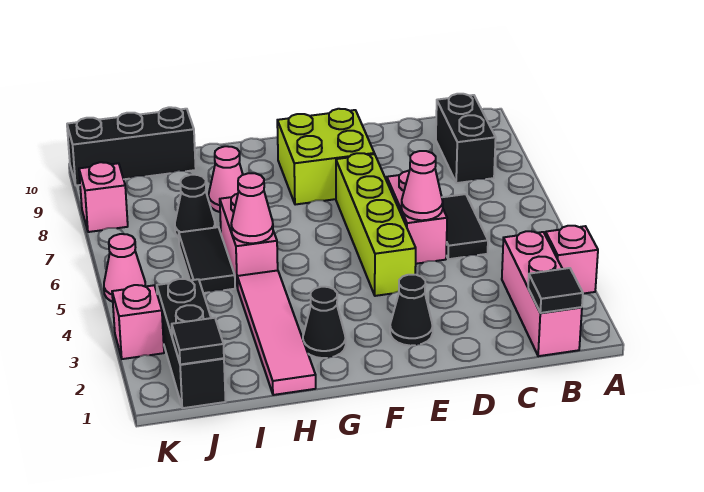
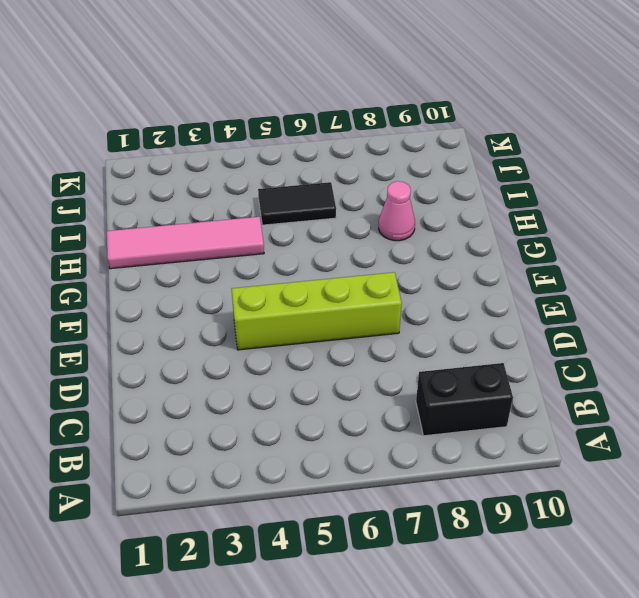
none -> pink brick A3 level 1
none -> pink brick B1:B3 level 1
none -> black tile C5:C6 level 1

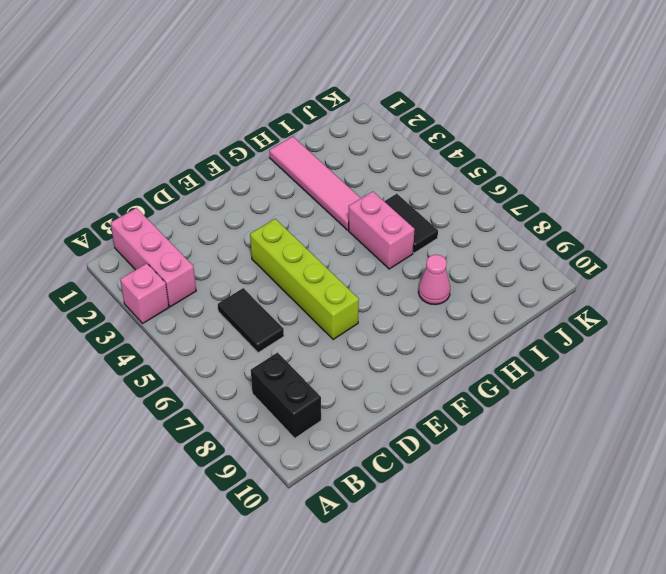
none -> pink brick D5:D6 level 1
none -> black cone E2 level 1
none -> lime brick E8:F9 level 1

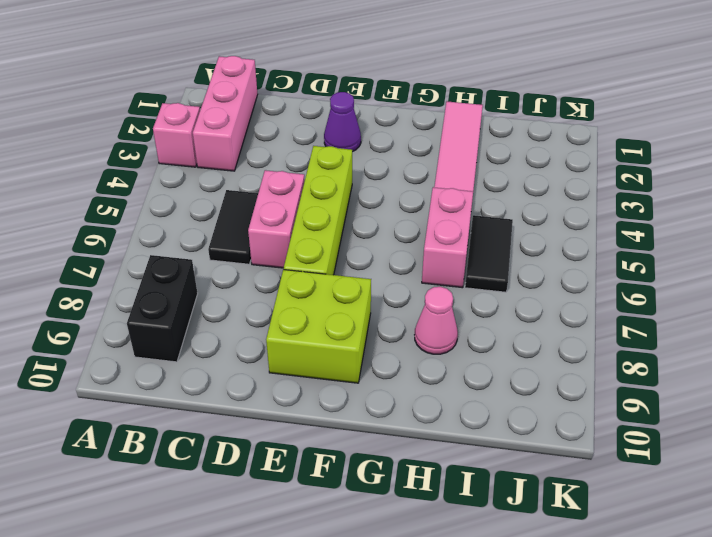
purple cone E2 level 1 -> black cone E2 level 1
none -> black cone G2 level 1
none -> black cone I7 level 1
none -> black brick I10:K10 level 1

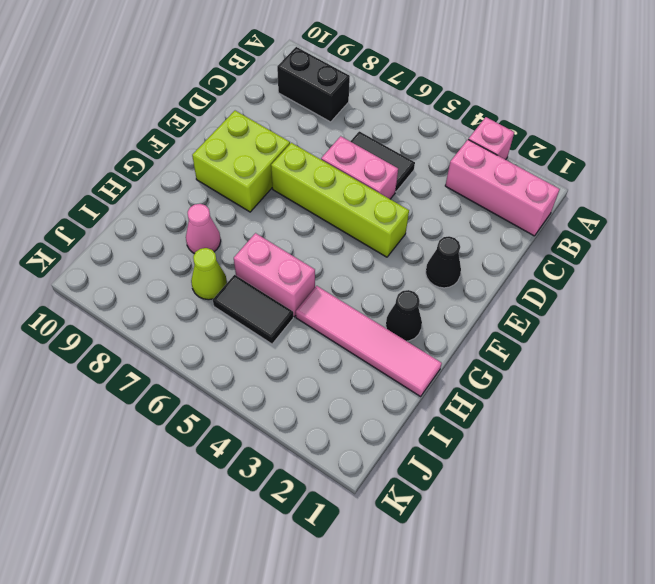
lime cone I7 level 1 -> black cone I7 level 1
none -> black brick I10:K10 level 1
none -> black brick J1:J3 level 1
none -> pink brick K3 level 1

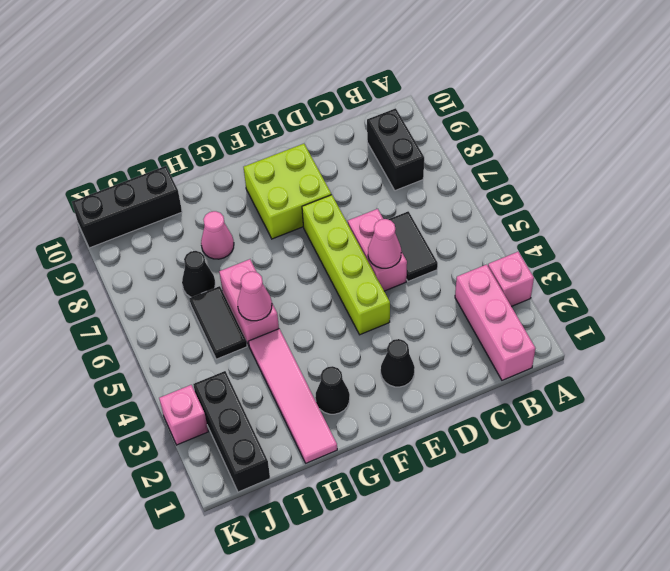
none -> pink cone K5 level 1
none -> pink brick K8 level 1
none -> black tile B1 level 2

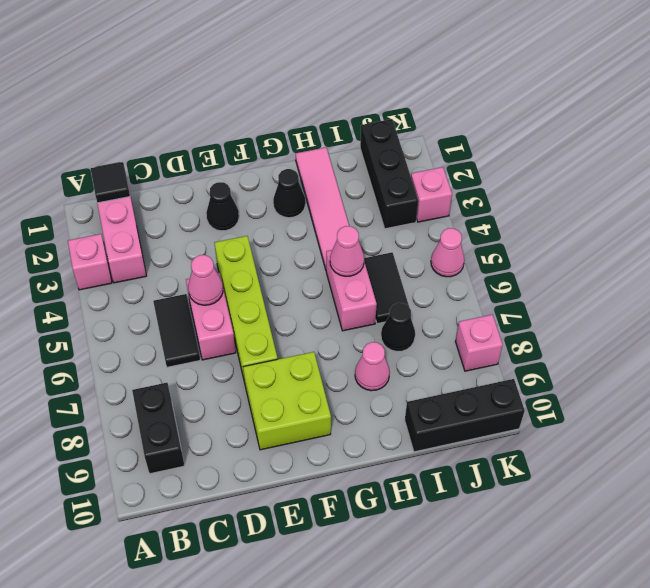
none -> black tile J1 level 2

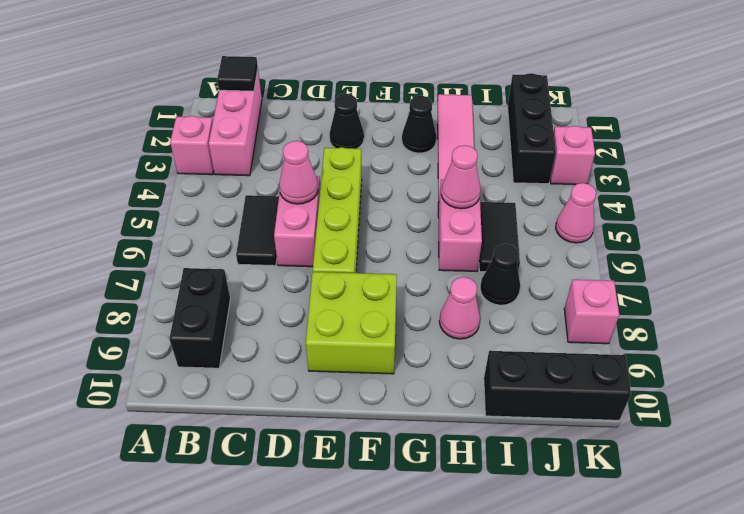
none -> black tile J1 level 2

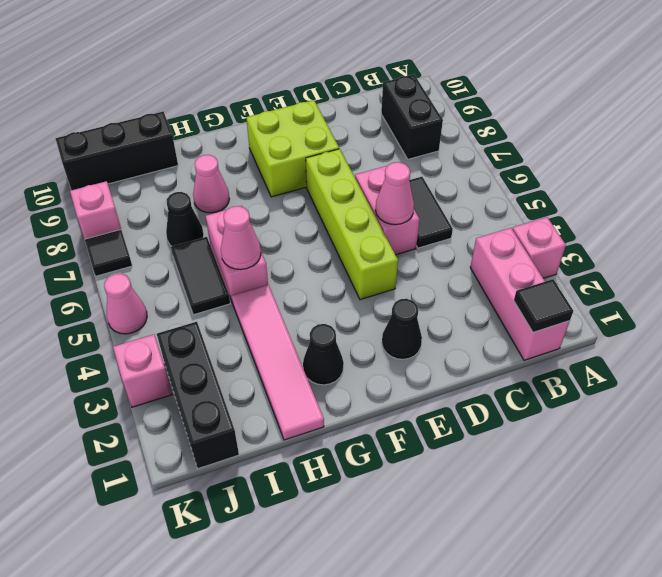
black tile K7 level 1 -> black tile J1 level 2

